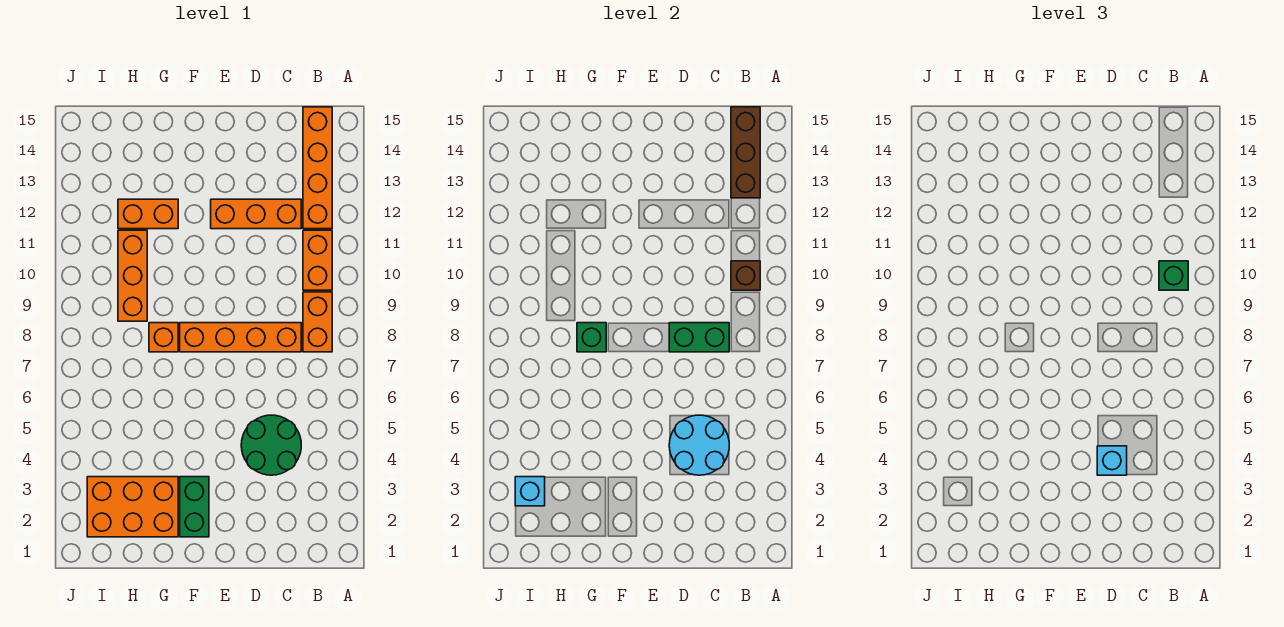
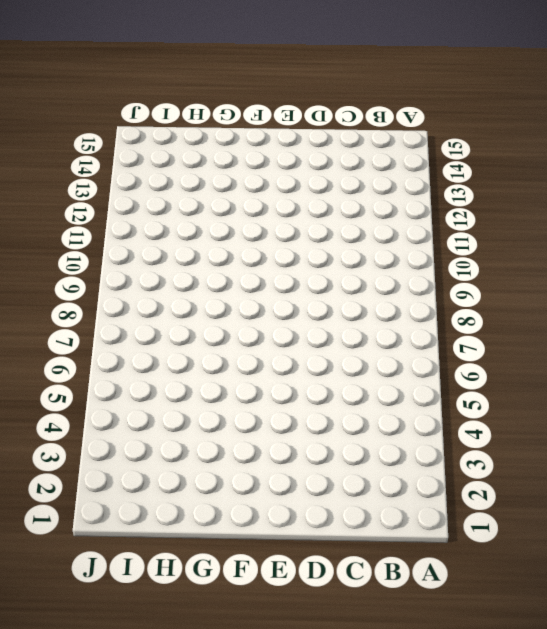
none -> orange brick B8:B9 level 1
none -> orange brick B10:B11 level 1
none -> orange brick B12:B15 level 1

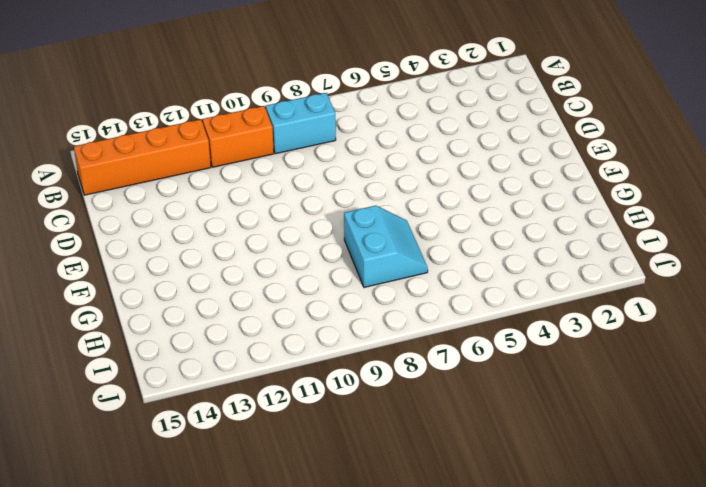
cyan brick B8:B9 level 1 -> orange brick B8:B9 level 1
cyan slope G7:H8 level 1 top 8 -> orange brick G8 level 1
none -> green round brick C4:D5 level 1
none -> orange brick C8:F8 level 1
none -> orange brick C12:E12 level 1

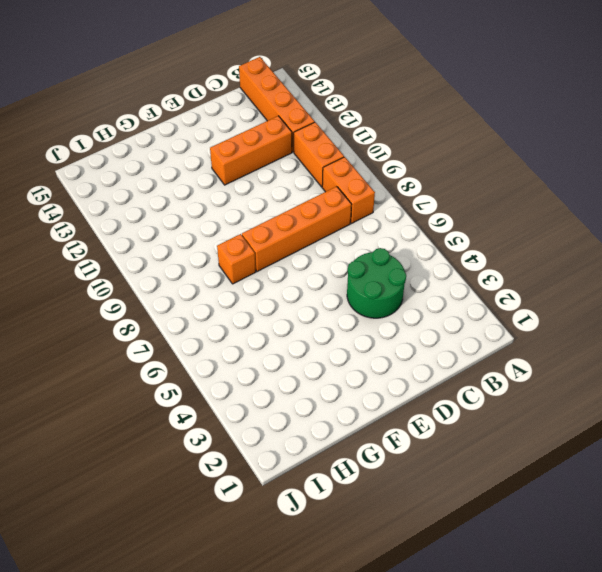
none -> green brick F2:F3 level 1
none -> orange brick G2:I3 level 1
none -> orange brick G12:H12 level 1

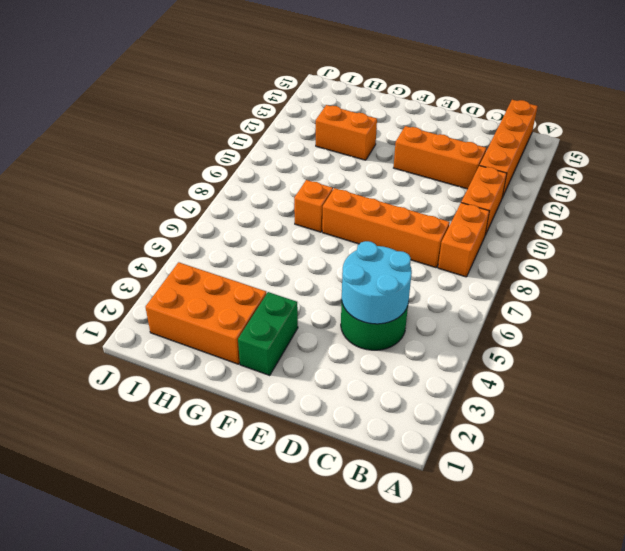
none -> orange brick H9:H11 level 1
none -> brown brick B10 level 2
none -> brown brick B13:B15 level 2

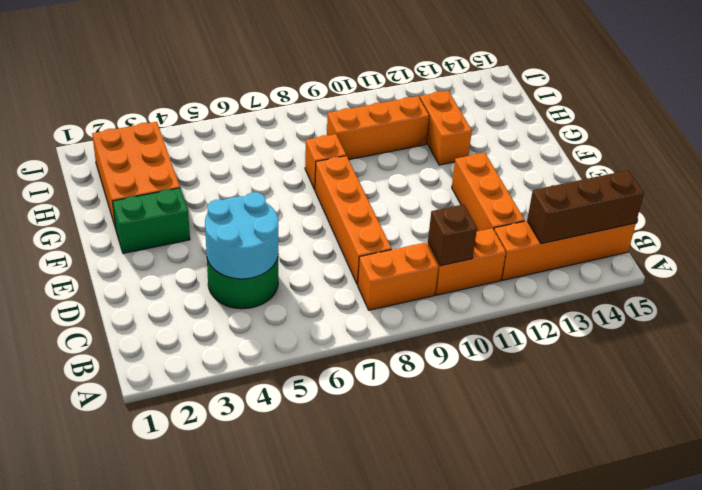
none -> green brick C8:D8 level 2
none -> green brick G8 level 2
none -> cyan brick I3 level 2

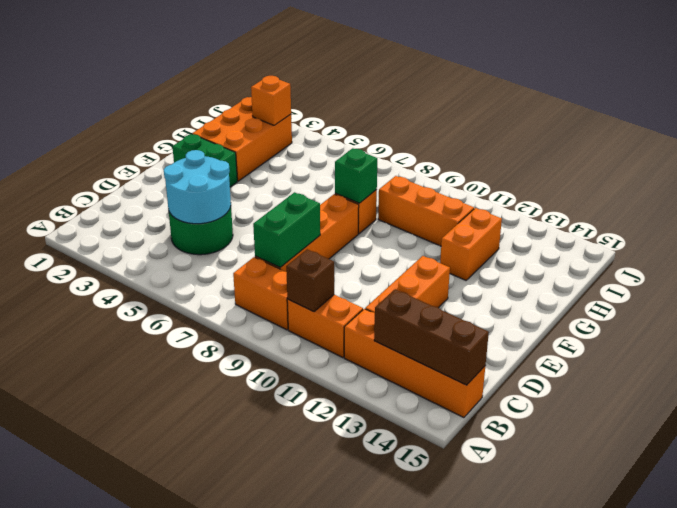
orange brick I3 level 2 -> cyan brick I3 level 2
none -> green brick B10 level 3
none -> cyan brick D4 level 3

